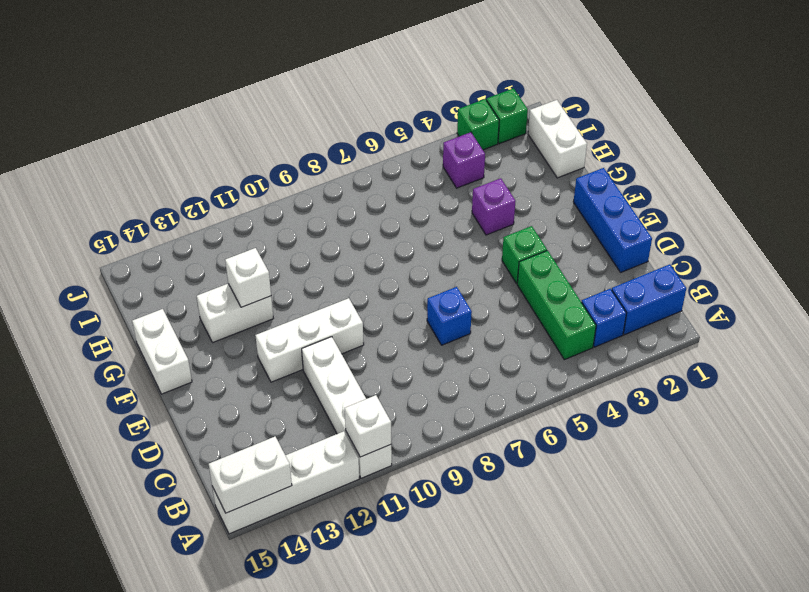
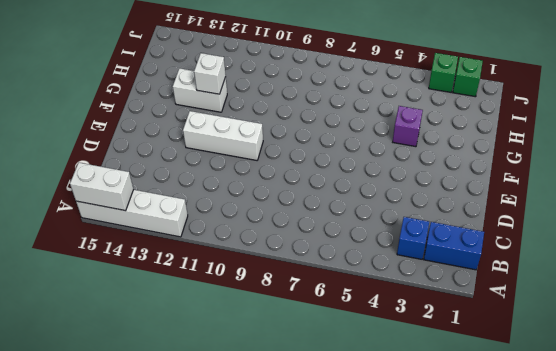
none -> white brick A11:D11 level 1
none -> green brick B4:D4 level 1
none -> blue brick D1:F1 level 1

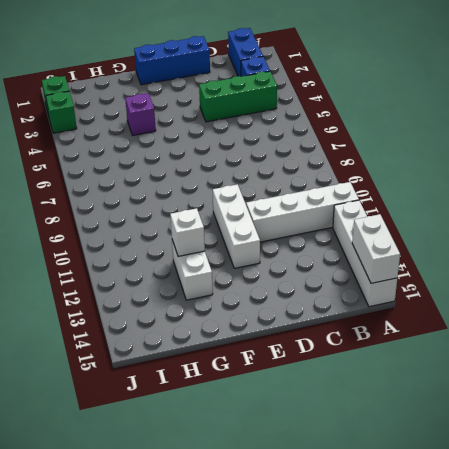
none -> blue brick D7 level 1
none -> green brick E4 level 1
none -> white brick F15:G15 level 1

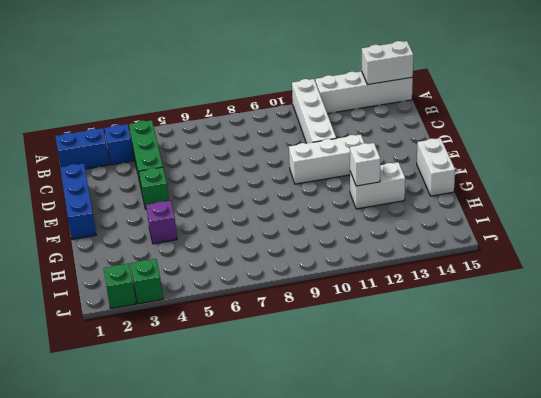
none -> blue brick D7 level 1
none -> white brick H1:I1 level 1
none -> purple brick I4 level 1

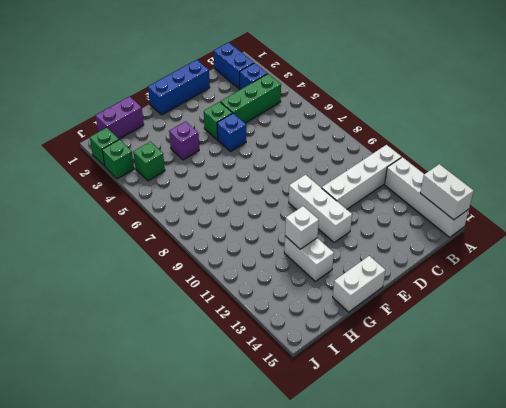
blue brick E5 level 1 -> blue brick D7 level 1
purple brick H1:I1 level 1 -> white brick H1:I1 level 1
green brick I4 level 1 -> purple brick I4 level 1
none -> white brick A11 level 2

